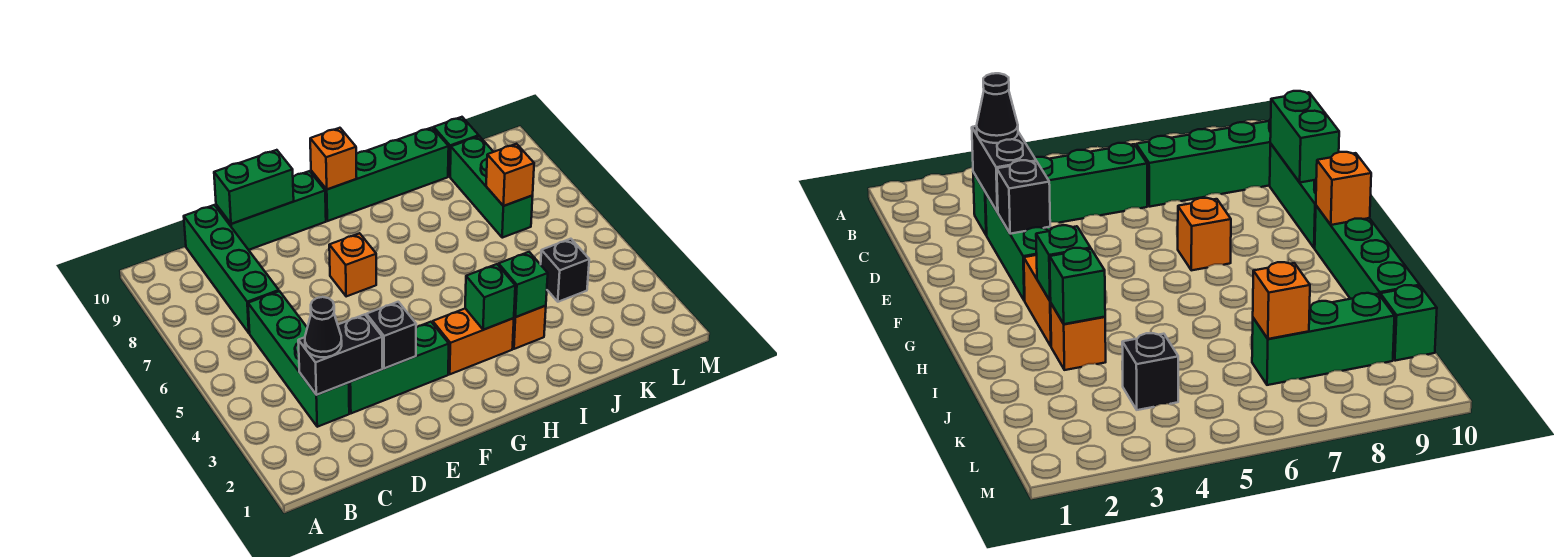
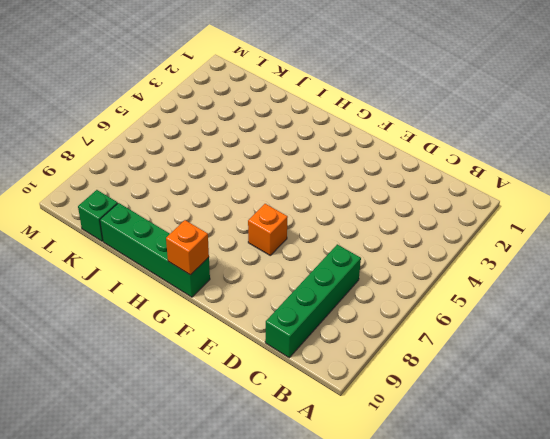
none -> green brick C3:C6 level 1
none -> green brick D3:F3 level 1
none -> green brick D10:F10 level 1

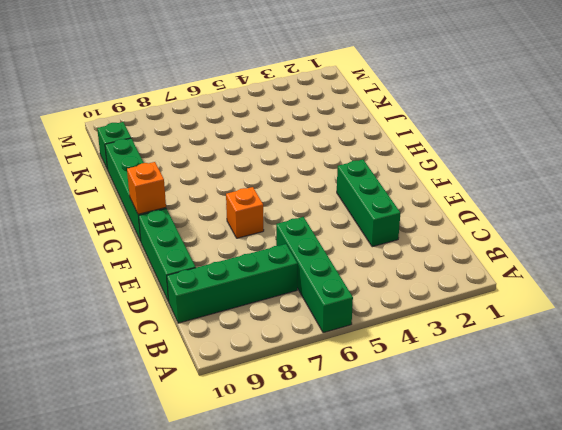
green brick A6:D6 level 1 -> green brick C3:C6 level 1
none -> orange brick G3:H3 level 1
none -> orange brick I3 level 1
none -> black brick K4 level 1

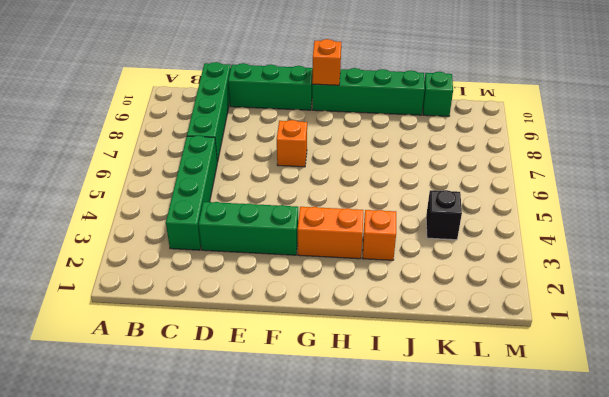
none -> green brick K7:K9 level 1
none -> black brick C3:D3 level 2
none -> green brick D10:E10 level 2

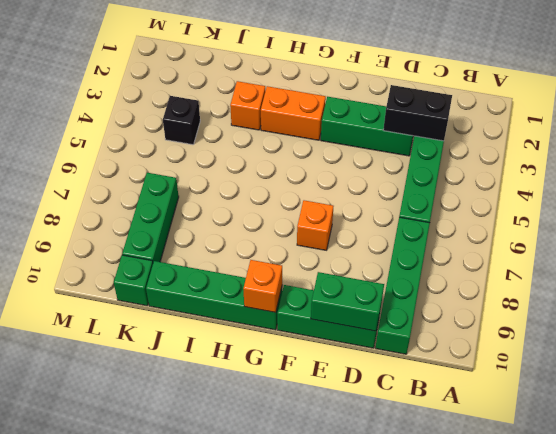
none -> black brick E3 level 2
none -> green brick H3 level 2
none -> green brick I3 level 2

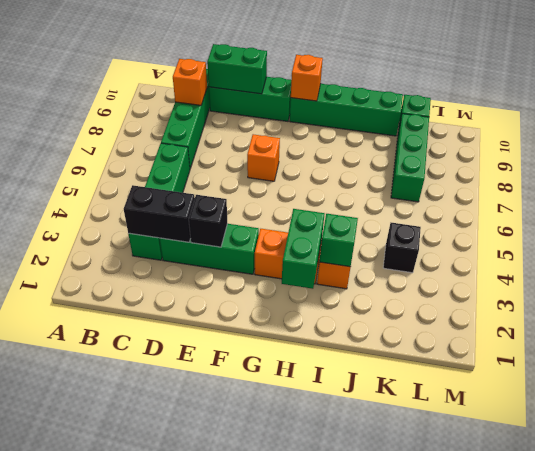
orange brick C9 level 2 -> orange brick K7 level 2
green brick H2:H3 level 2 -> green brick H3 level 2
none -> black cone C3 level 3

